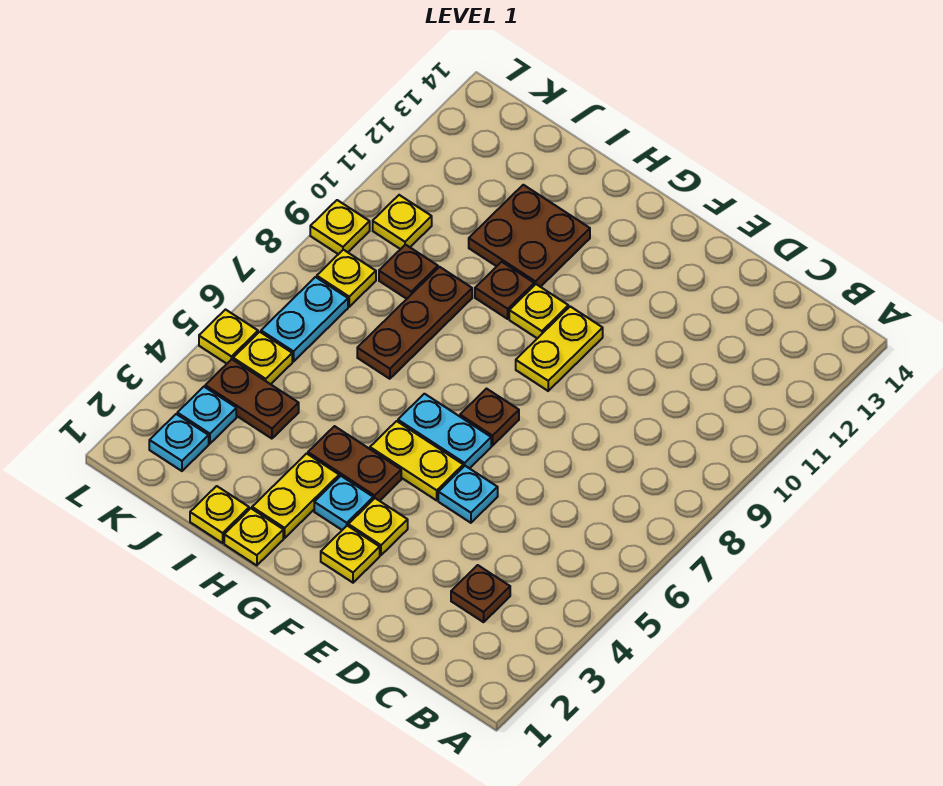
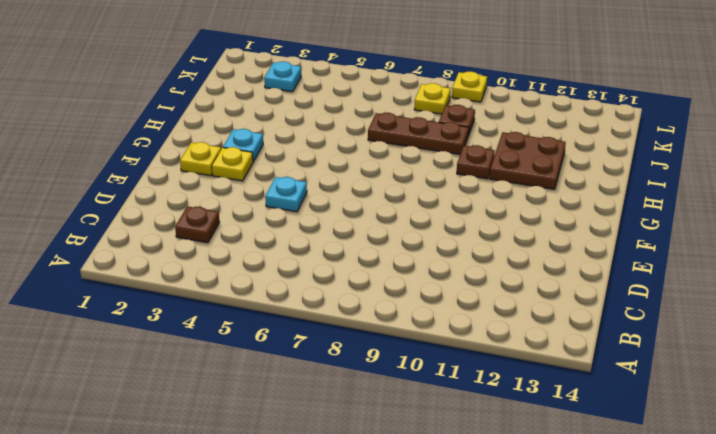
none -> yellow plate F5:G5 level 1
none -> cyan plate F6:G6 level 1
none -> brown plate F7 level 1

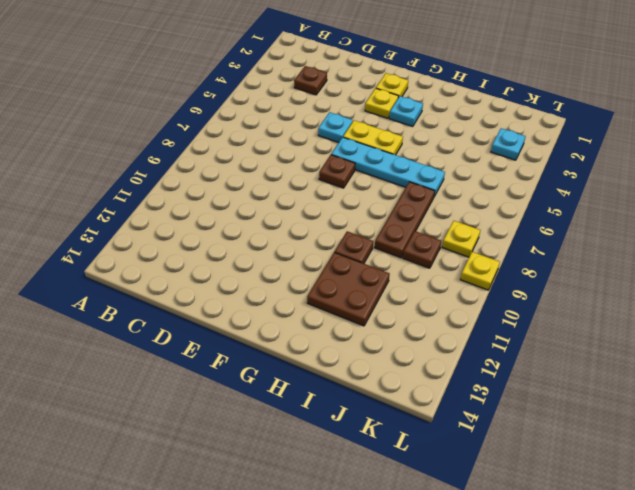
cyan plate F6:I6 level 1 -> cyan plate F6:G6 level 1
none -> yellow plate F9:F10 level 1
none -> brown plate G4:H4 level 1
none -> yellow plate G10 level 1

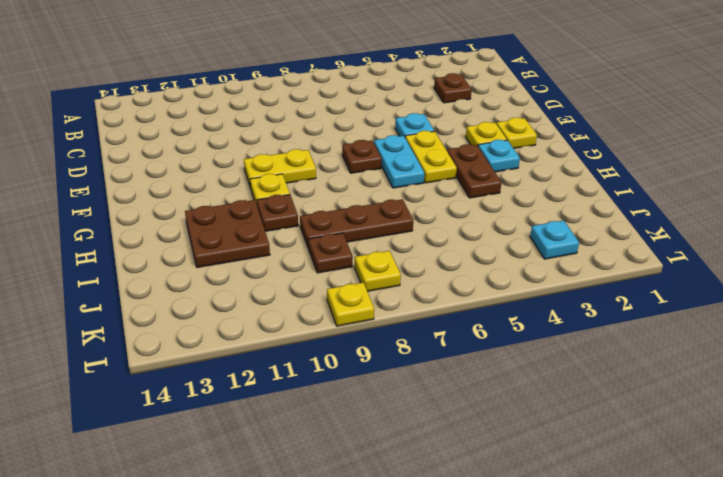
none -> yellow plate H1 level 1
none -> yellow plate H2:H3 level 1
none -> yellow plate I1 level 1

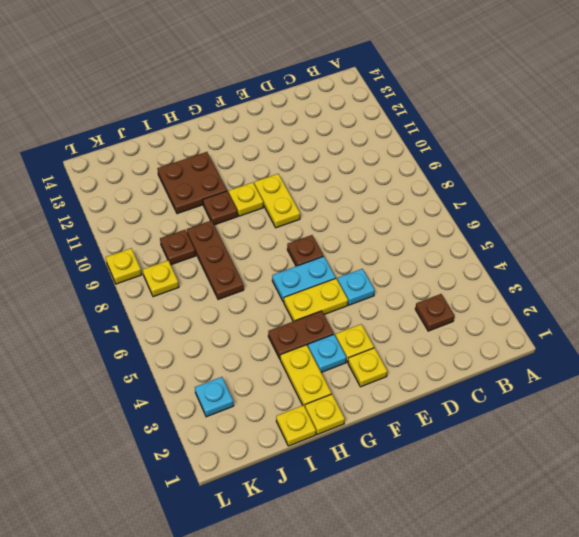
none -> brown plate J4:K4 level 1
none -> cyan plate K2 level 1
none -> yellow plate K5 level 1

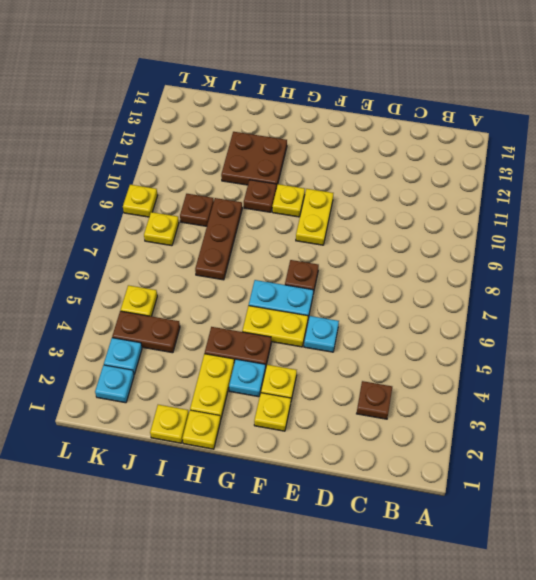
none -> cyan plate K6:K7 level 1
none -> yellow plate K10 level 1
none -> yellow plate L5 level 1

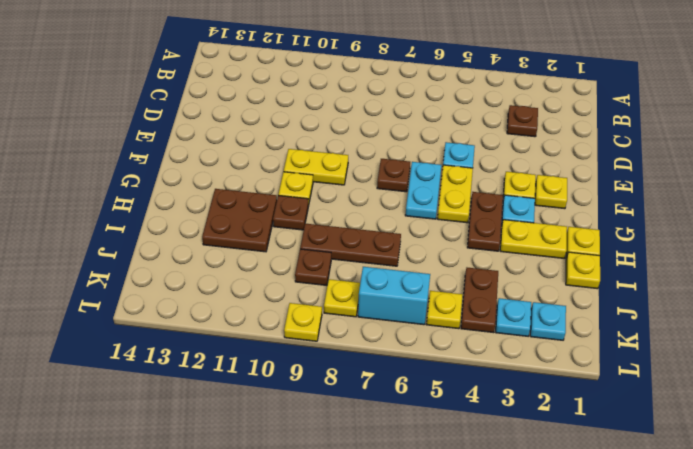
cyan brick K6:K7 level 1 -> cyan plate K6:K7 level 1
none -> yellow plate K10 level 1
none -> yellow plate L5 level 1

